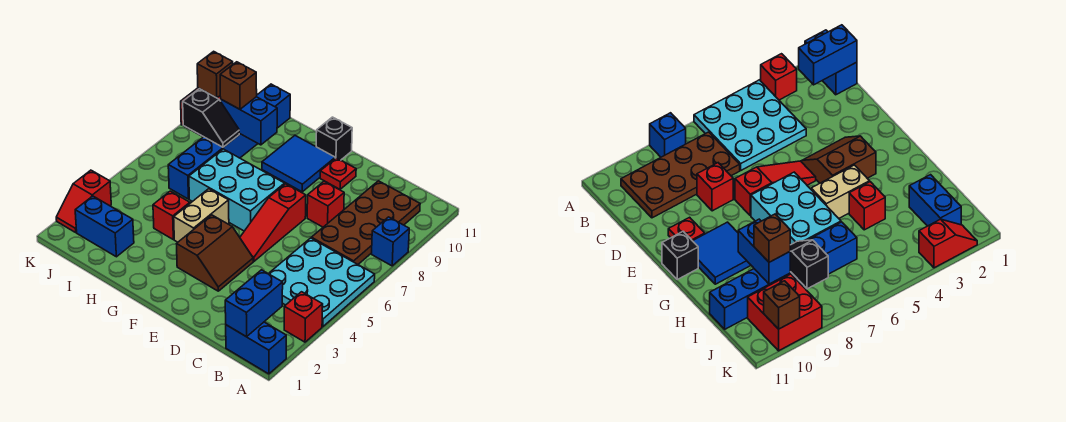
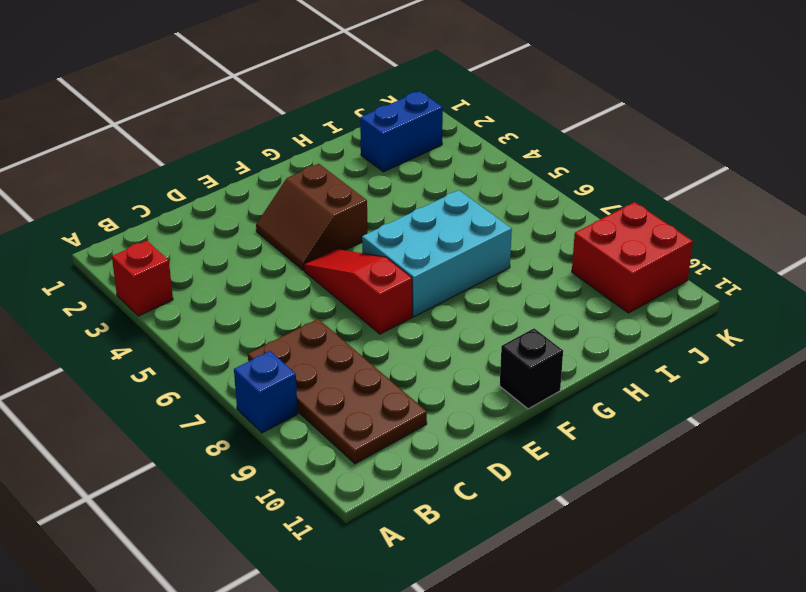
none -> blue brick A1:B1 level 1
none -> cyan plate A4:C6 level 1
none -> red brick D8 level 1

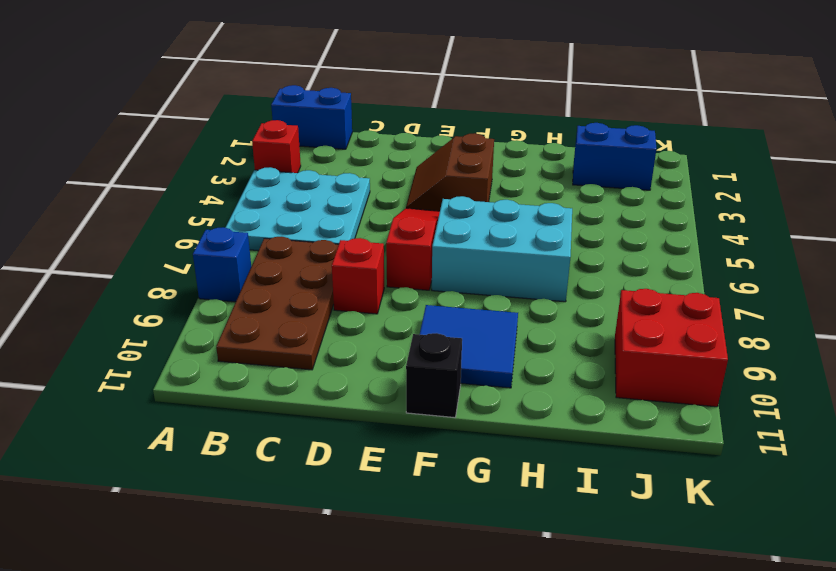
none -> red plate E10 level 1
none -> tan brick G4:G5 level 1
none -> red brick H4 level 1

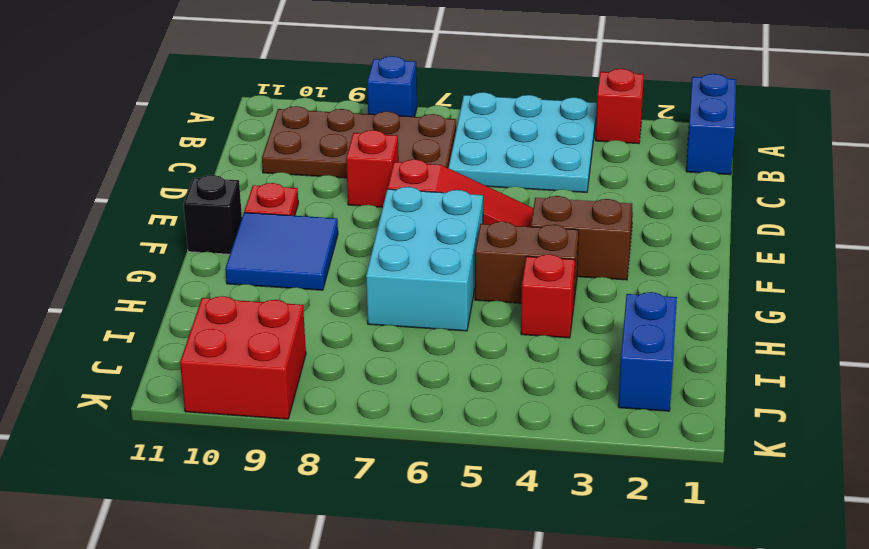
brown brick G4:G5 level 1 -> tan brick G4:G5 level 1
none -> blue brick I6:I11 level 1
none -> red slope K2:K3 level 1 top 3
none -> blue brick B1:B2 level 2

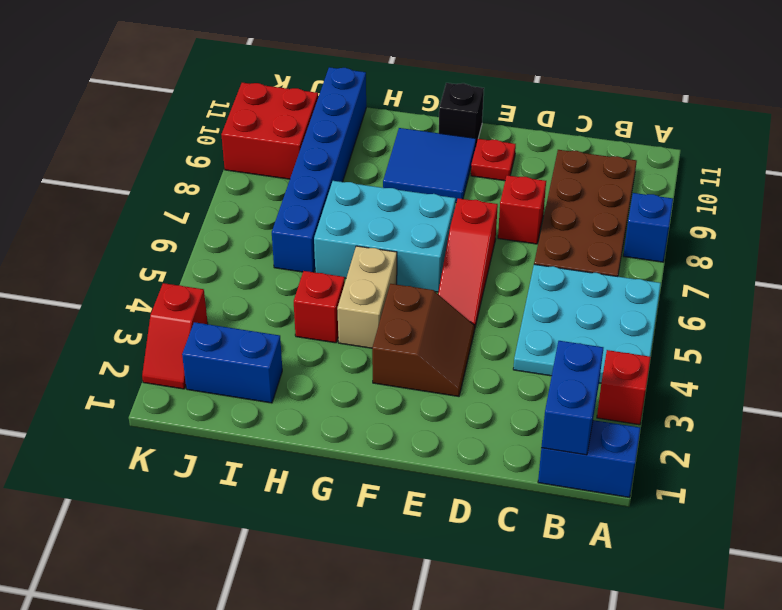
none -> blue brick H9:I9 level 2
none -> black slope I8:J8 level 2 top J
none -> brown brick K10 level 2

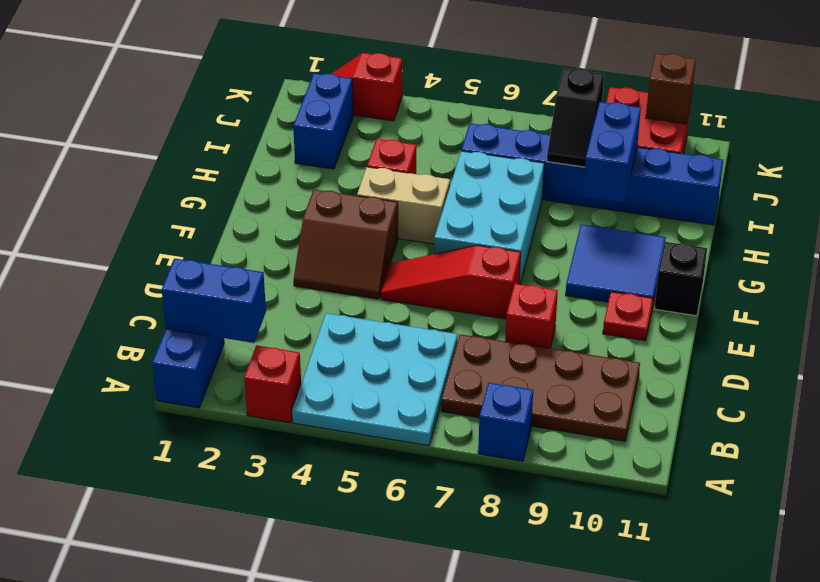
none -> brown brick I9 level 3

